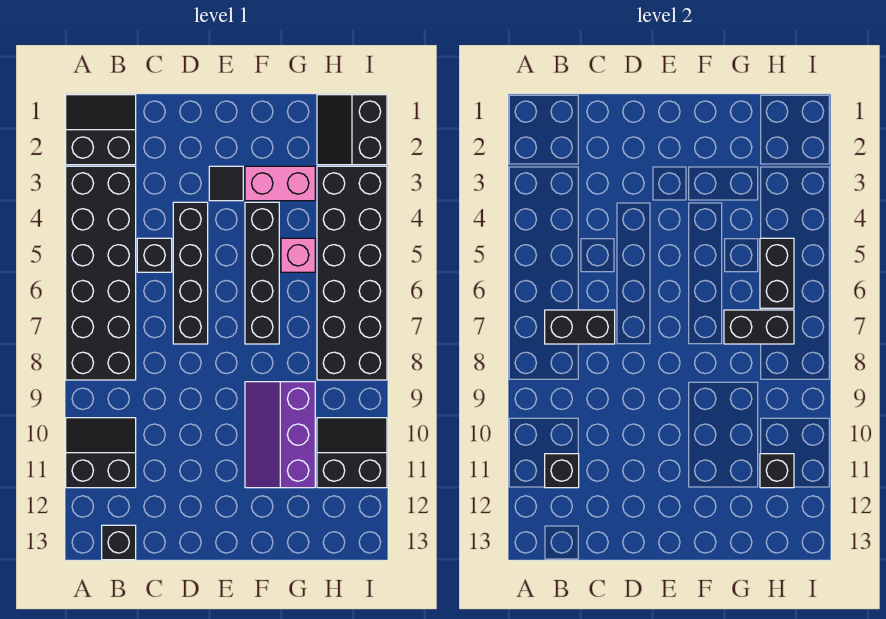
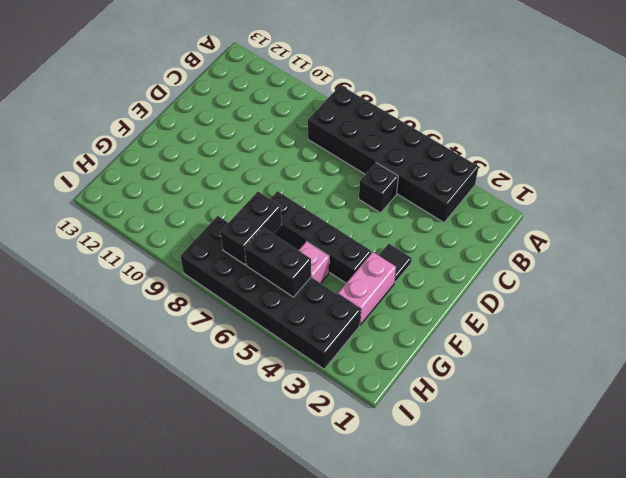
none -> black slope A1:B2 level 1 top 2
none -> black slope A10:B11 level 1 top 11
none -> black brick B13 level 1

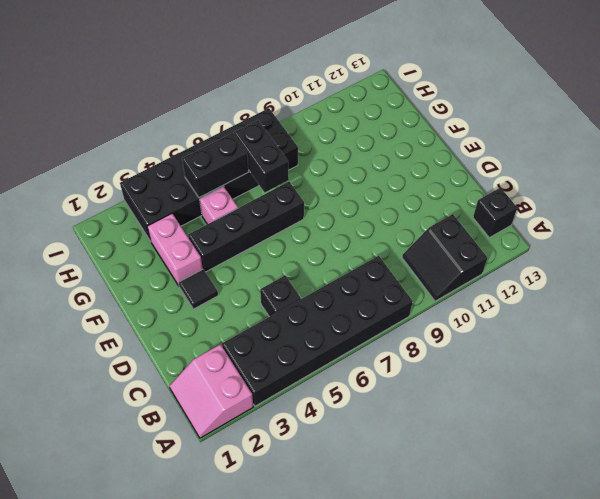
pink slope A1:B2 level 1 top 2 -> black slope A1:B2 level 1 top 2
none -> black brick D4:D7 level 1
none -> purple slope F9:G11 level 1 top G
none -> black slope H1:I2 level 1 top I

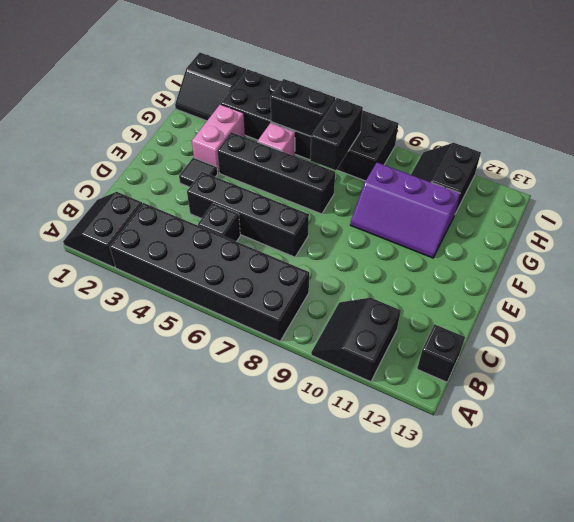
none -> black brick B7:C7 level 2
none -> black brick B11 level 2
none -> black brick H11 level 2

